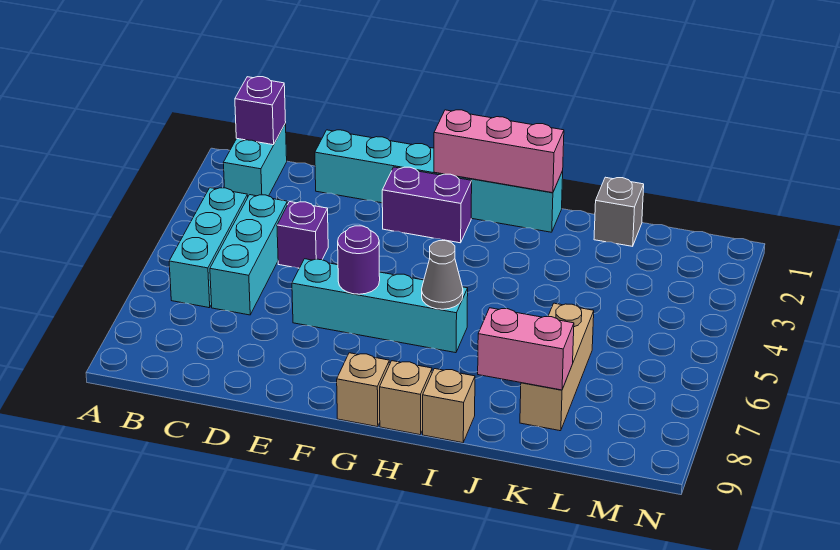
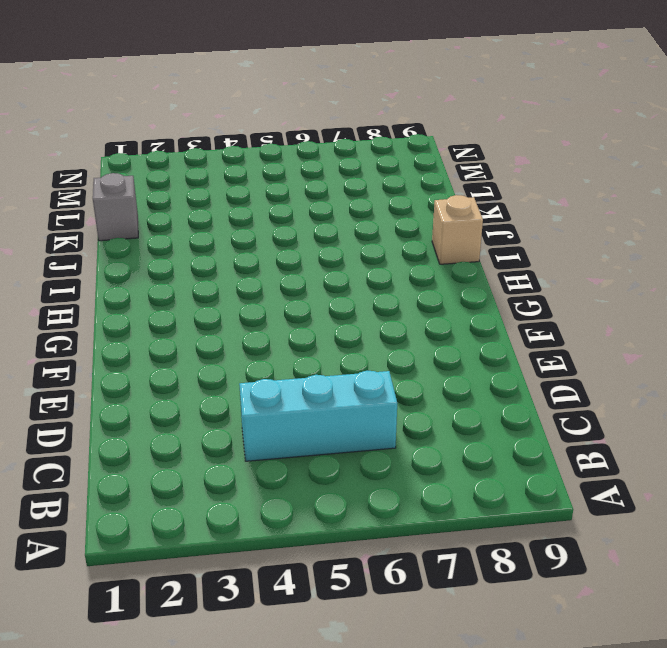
none -> cyan brick B1:B2 level 1
none -> cyan brick B4:B6 level 1
none -> cyan brick D1:I1 level 1

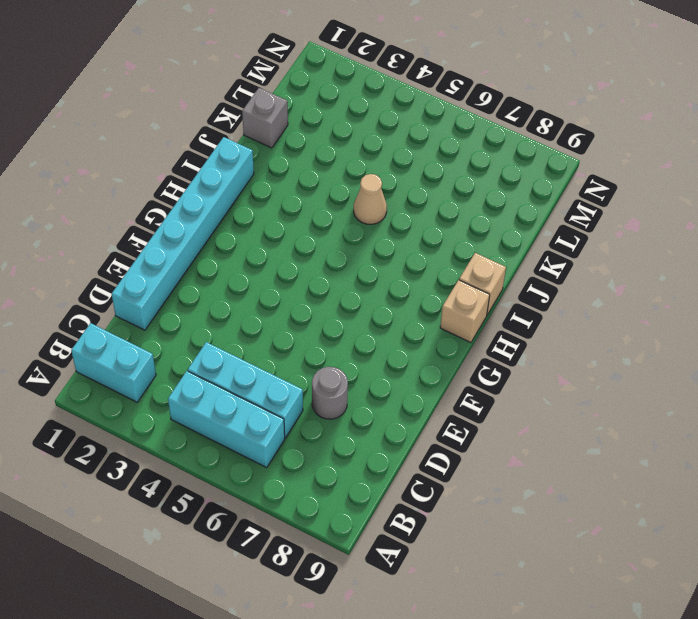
grey round brick D7 level 1 -> none
tan cone J5 level 1 -> none
none -> purple brick D4 level 1
none -> cyan brick E6:H6 level 1
none -> purple brick F2:G2 level 1

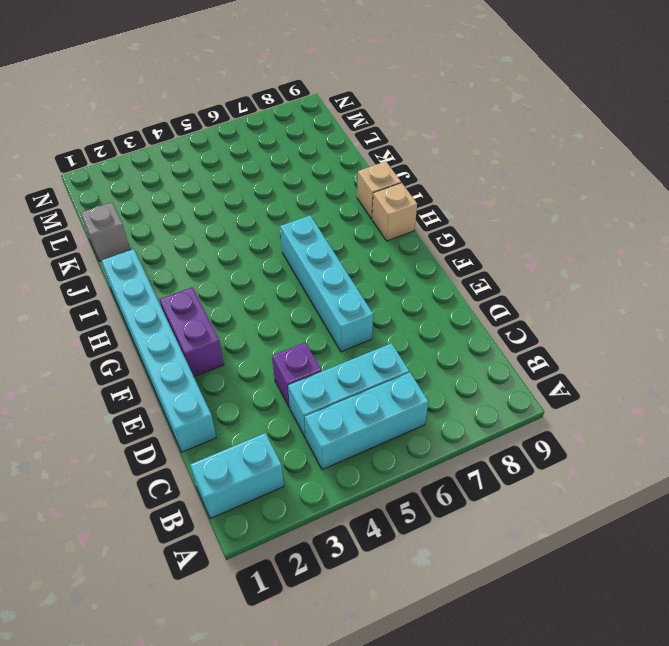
none -> tan brick G9 level 1
none -> tan brick K6:K8 level 1
none -> purple brick B1 level 2

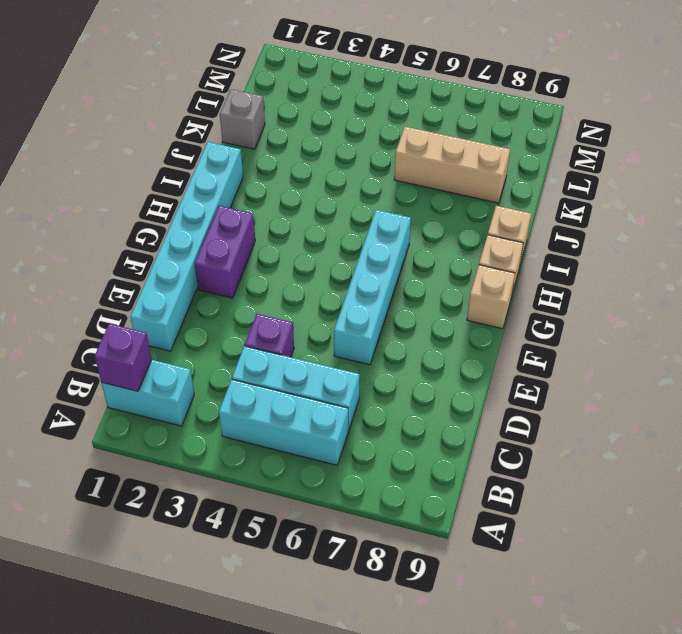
none -> purple round brick F6 level 2
none -> pink brick G1:I1 level 2
none -> grey cone H6 level 2

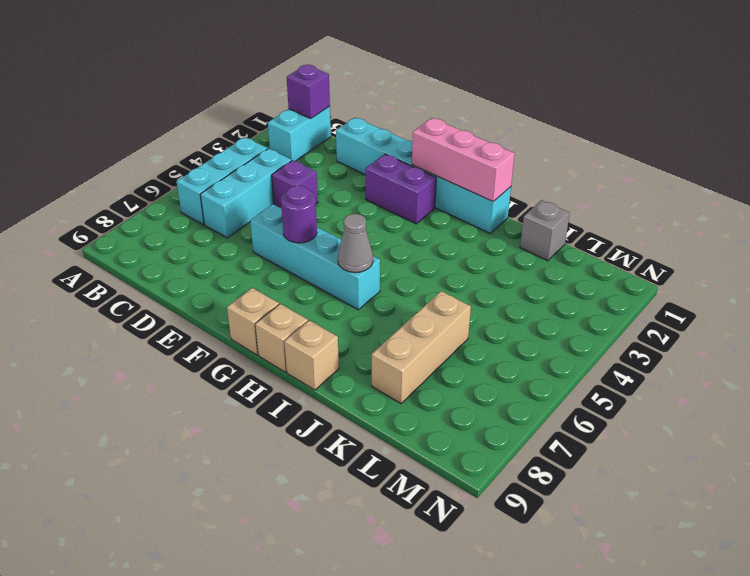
none -> pink brick J8:K8 level 2

